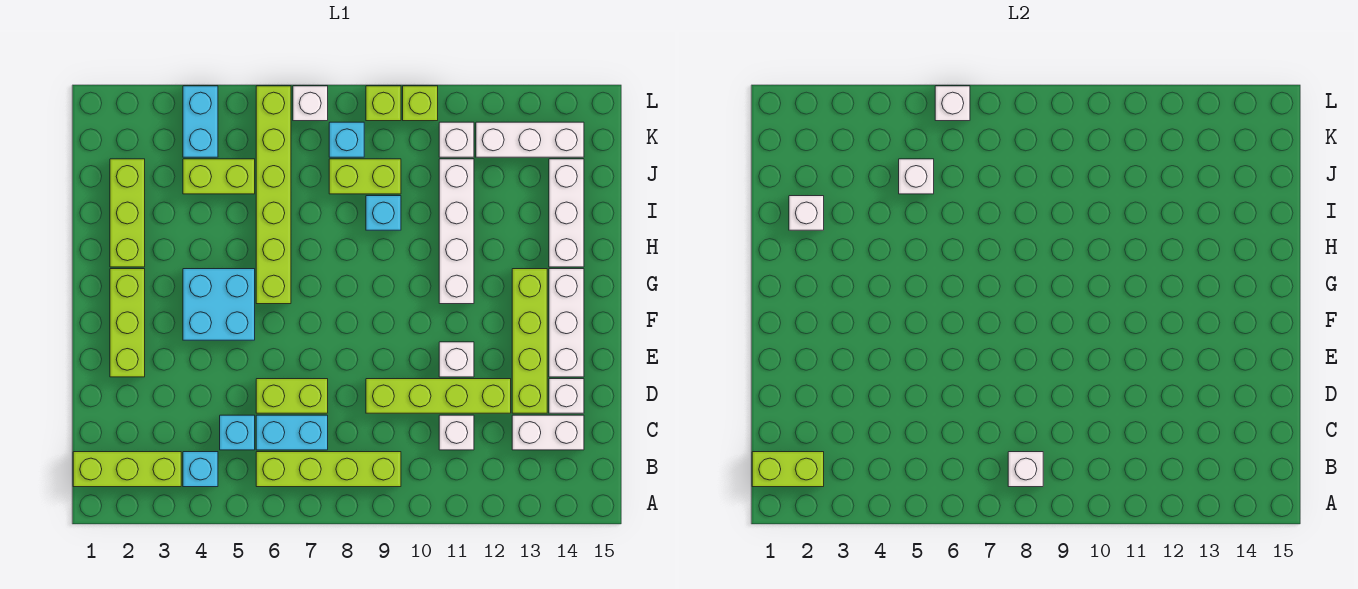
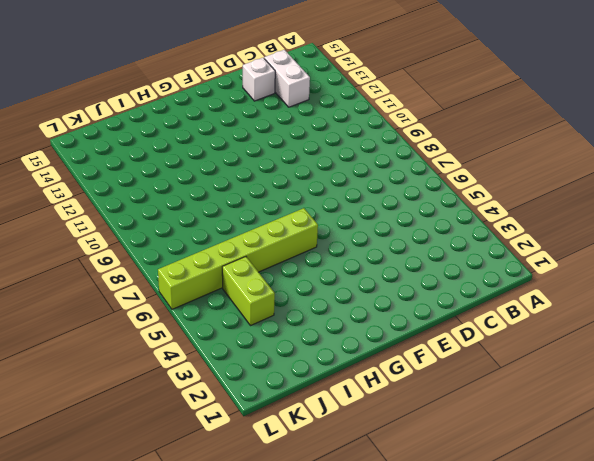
none -> lime brick B1:B3 level 1
none -> cyan brick B4 level 1
none -> lime brick B6:B9 level 1
none -> cyan brick C5 level 1

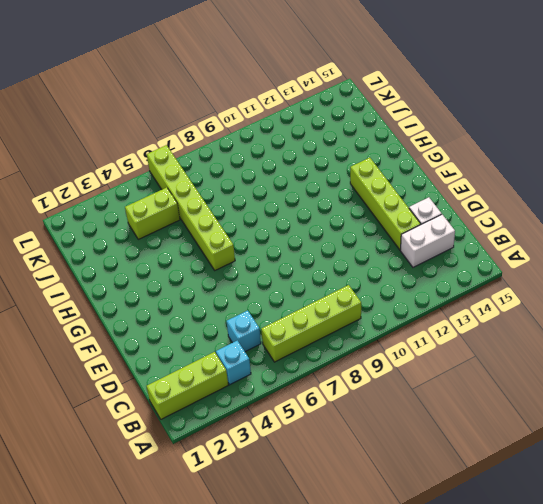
none -> cyan brick C6:C7 level 1
none -> white brick C11 level 1
none -> lime brick D6:D7 level 1
none -> lime brick D9:D12 level 1

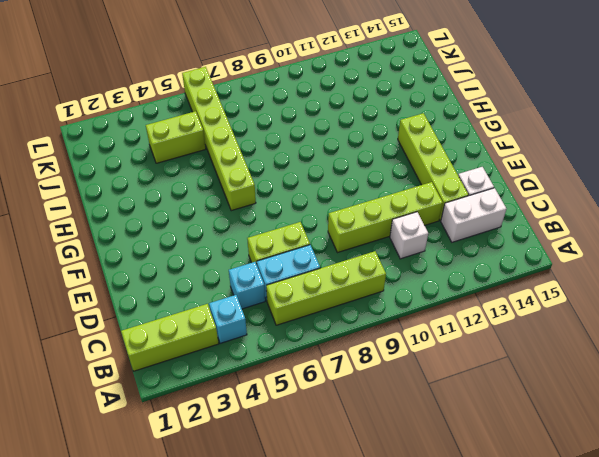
none -> lime brick E2:G2 level 1
none -> white brick E11 level 1
none -> white brick E14:G14 level 1
none -> cyan brick F4:G5 level 1

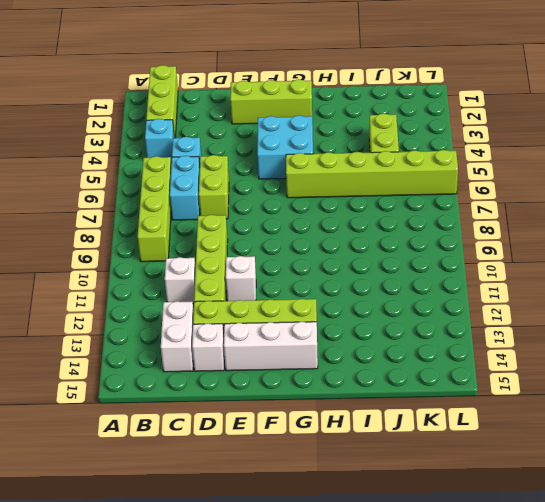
none -> white brick G11:J11 level 1
none -> lime brick H2:J2 level 1
none -> white brick H14:J14 level 1
none -> cyan brick I9 level 1

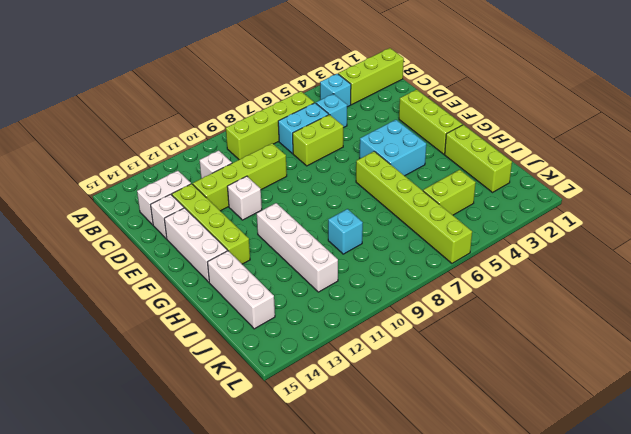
none -> lime brick J8:J9 level 1
none -> cyan brick K4:L4 level 1
none -> cyan brick K8 level 1
none -> white brick K11 level 1

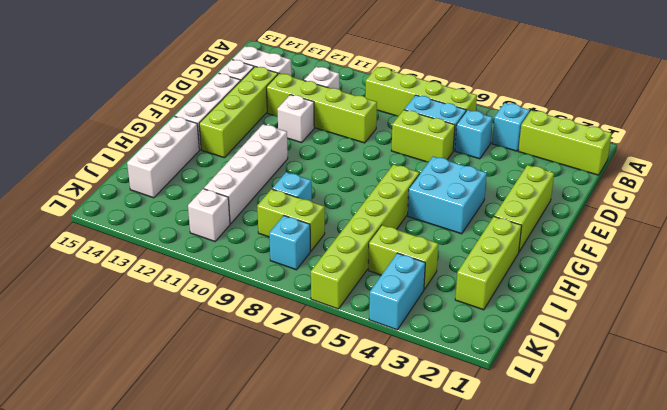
none -> white brick K12:K14 level 1
none -> white brick L7 level 1
none -> lime brick L9 level 1
none -> lime brick L10 level 1

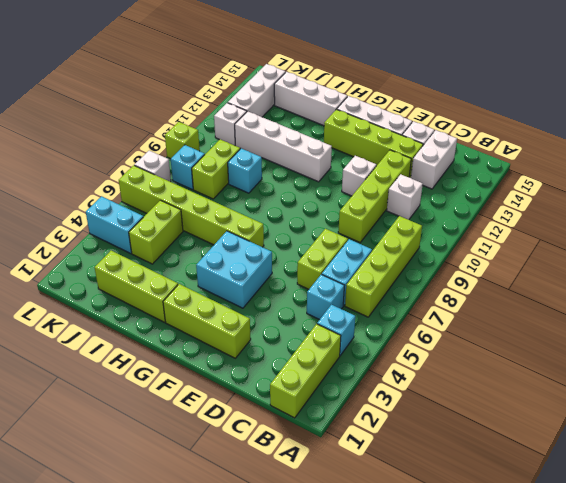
none -> lime brick L10 level 1
none -> lime brick B1:B2 level 2
none -> white brick B8 level 2
none -> white brick I2 level 2

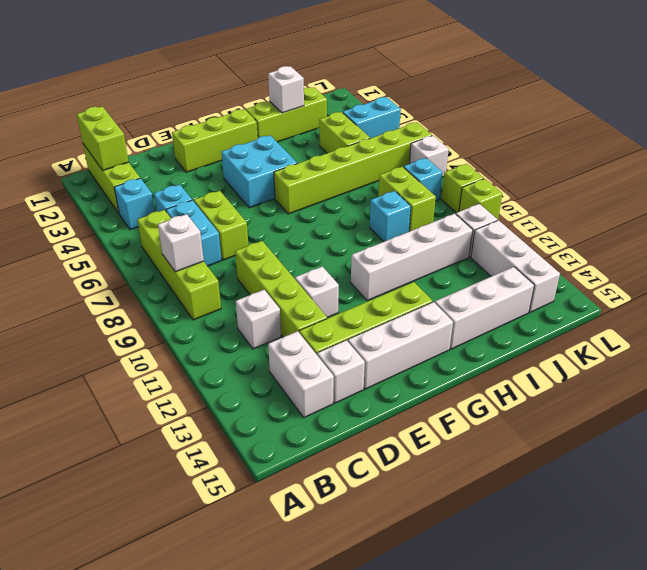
none -> white brick J5 level 2
none -> white brick L6 level 2

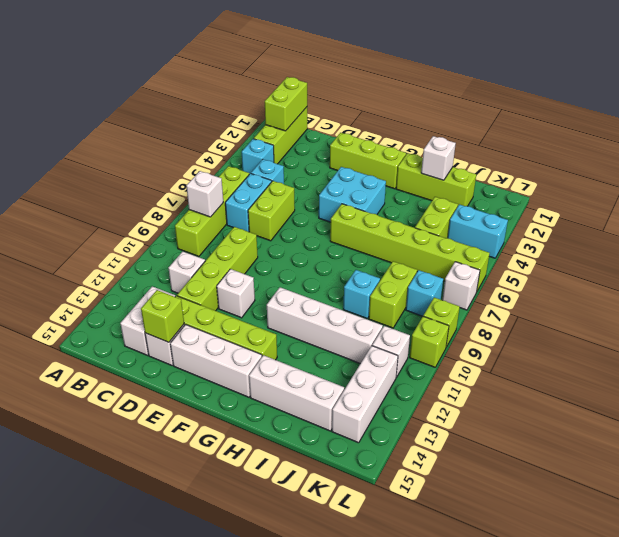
lime brick D14 level 2 -> none
none -> white brick J5 level 2
none -> white brick L6 level 2

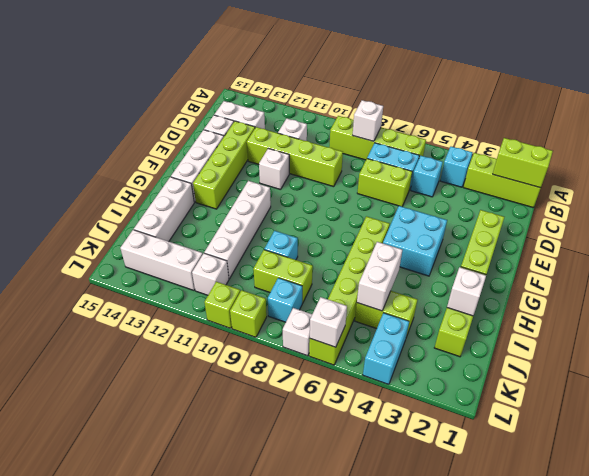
white brick I5:J5 level 2 -> white brick J5 level 2

